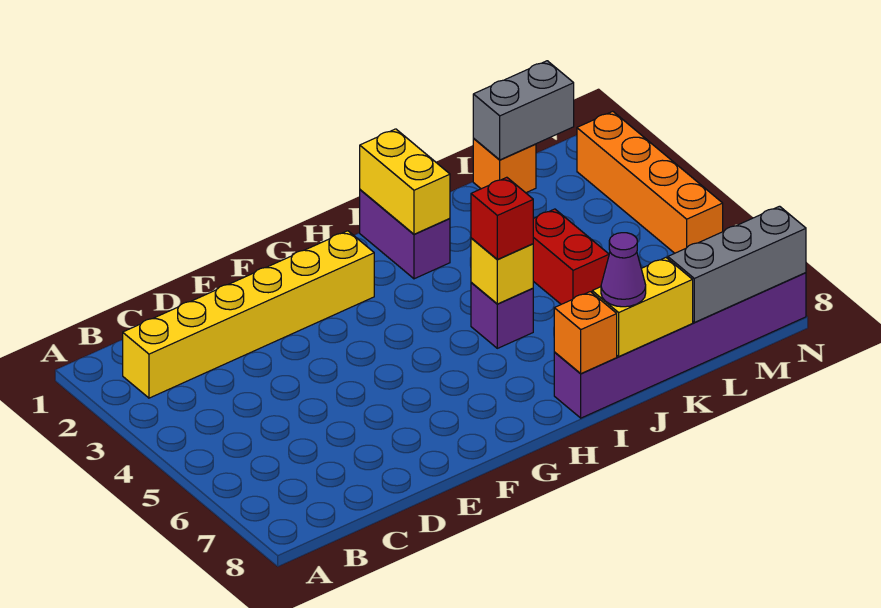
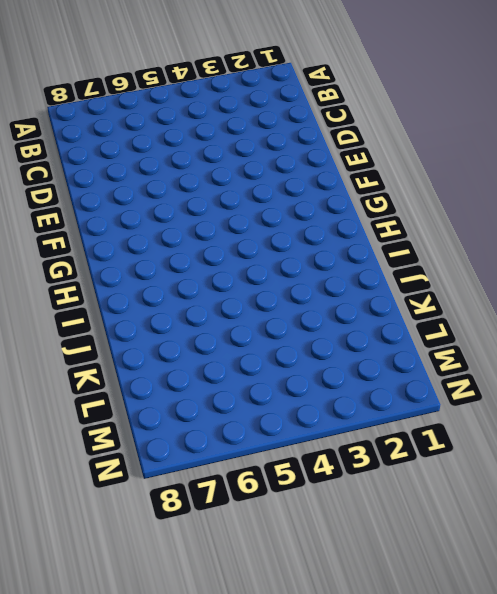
none -> yellow brick B2:G2 level 1
none -> purple brick I1:I2 level 1
none -> purple brick I5 level 1

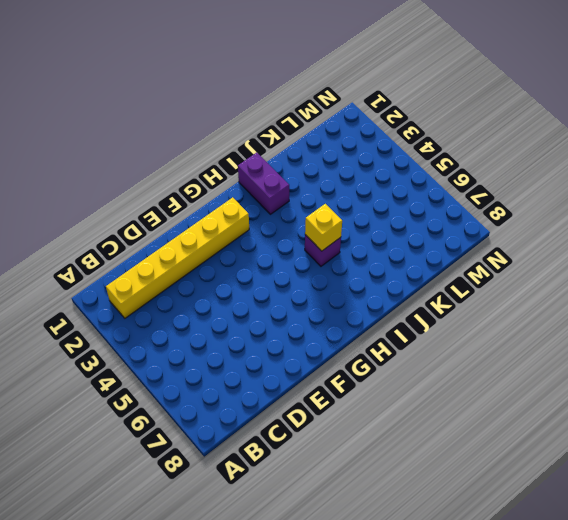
none -> purple brick I8:N8 level 1
none -> red brick K4:K5 level 1
none -> orange brick L1 level 1

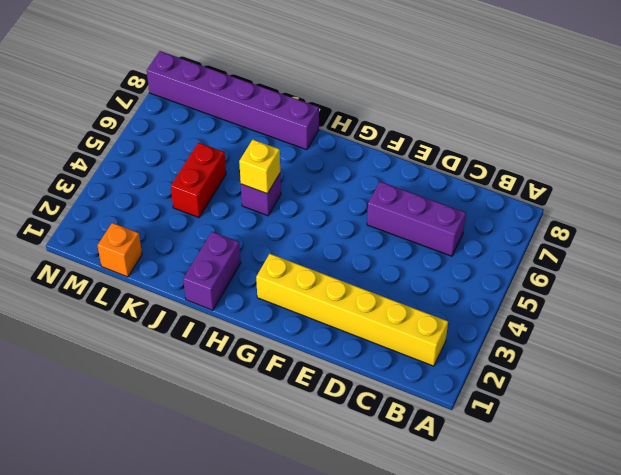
purple brick C6:E6 level 1 -> none
none -> orange brick N2:N5 level 1
none -> yellow brick I1:I2 level 2
none -> orange brick I8 level 2

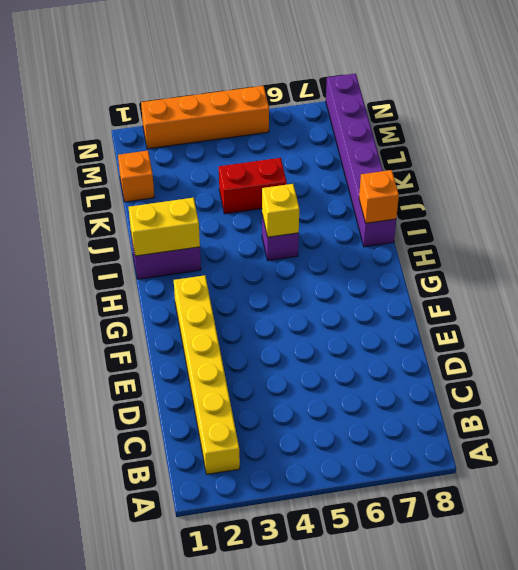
none -> yellow brick J8:K8 level 2
none -> grey brick L1:M1 level 2
none -> grey brick L8:N8 level 2

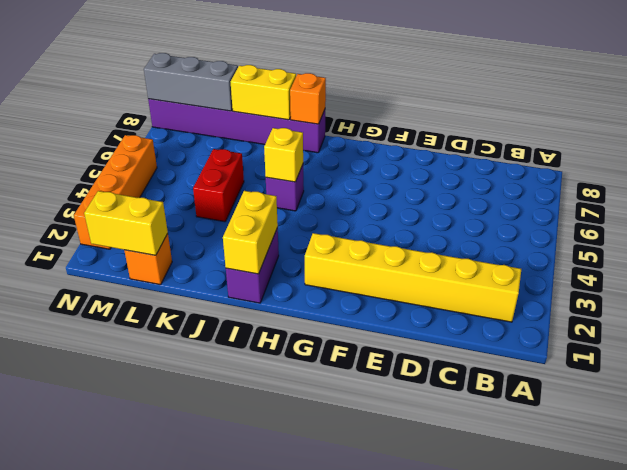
yellow brick L1:M1 level 2 -> grey brick L1:M1 level 2
none -> red brick I5 level 3
none -> purple cone J8 level 3

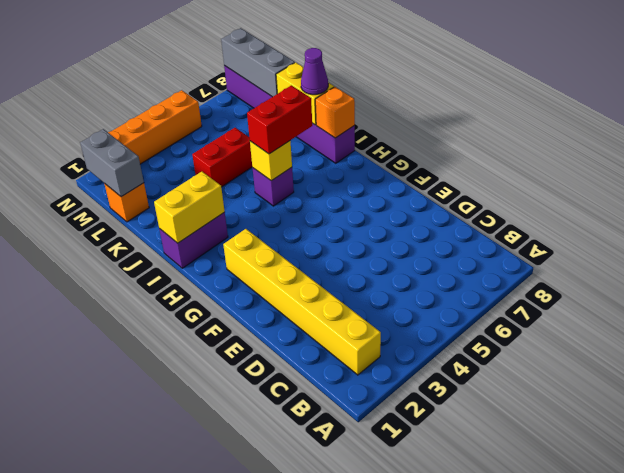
red brick I5:I6 level 3 -> red brick I5 level 3

